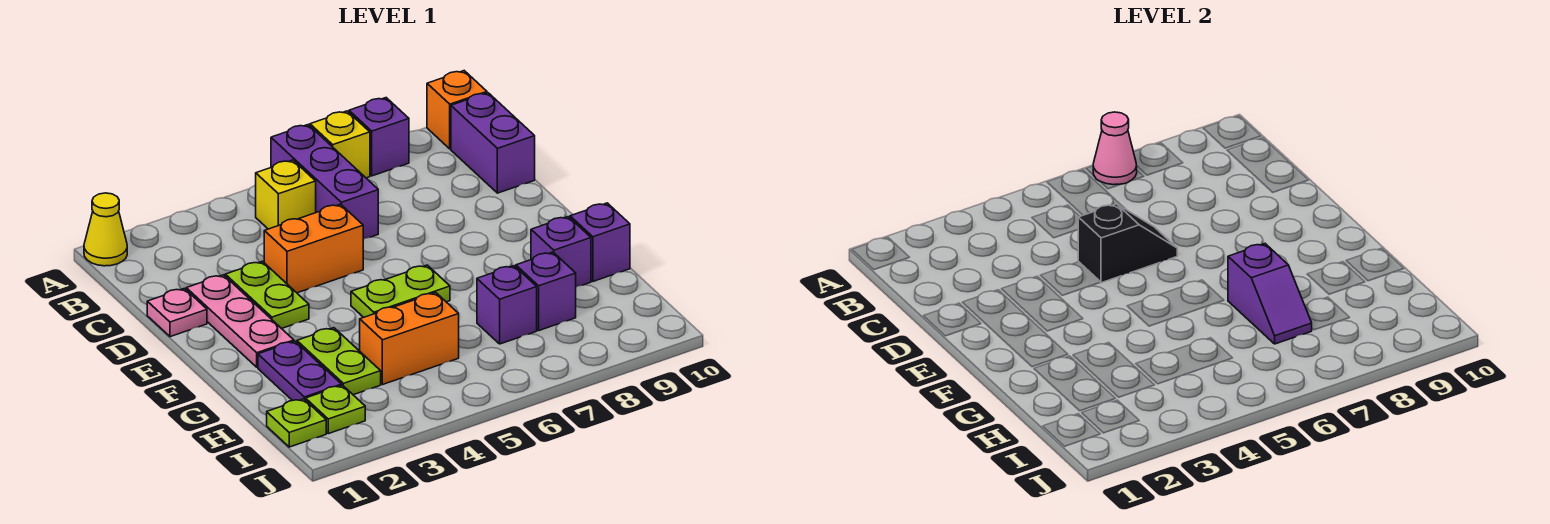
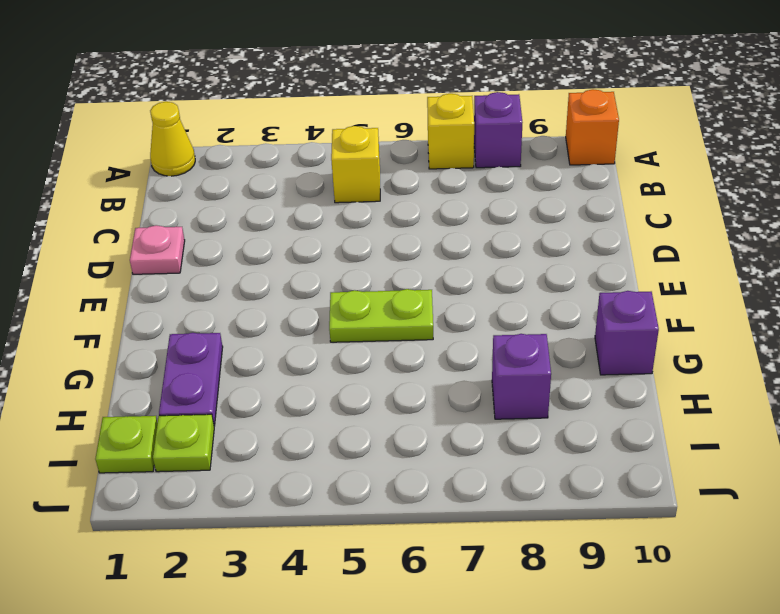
none -> purple brick A6:C6 level 1
none -> purple brick B10:C10 level 1
none -> pink plate D2:F2 level 1

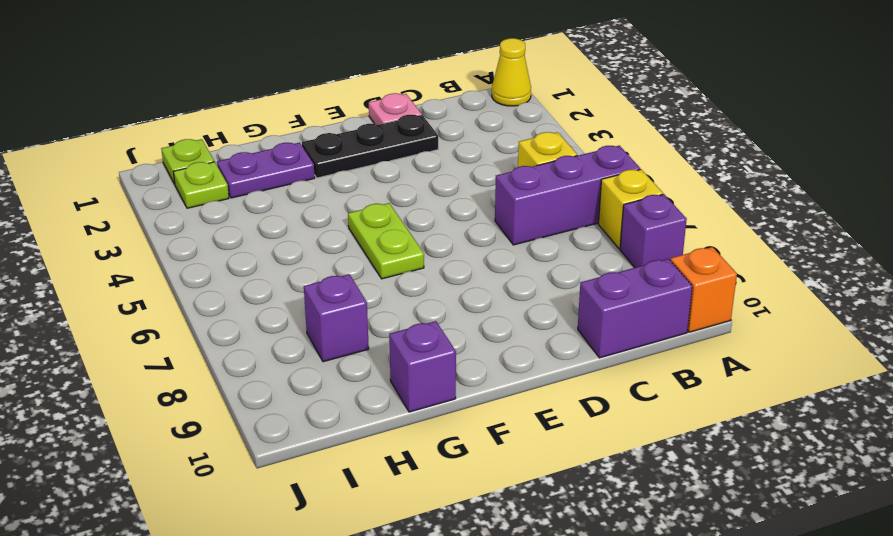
black plate D2:F2 level 1 -> pink plate D2:F2 level 1
none -> lime plate D3:E3 level 1
none -> orange brick D4:D5 level 1
none -> lime plate G3:H3 level 1

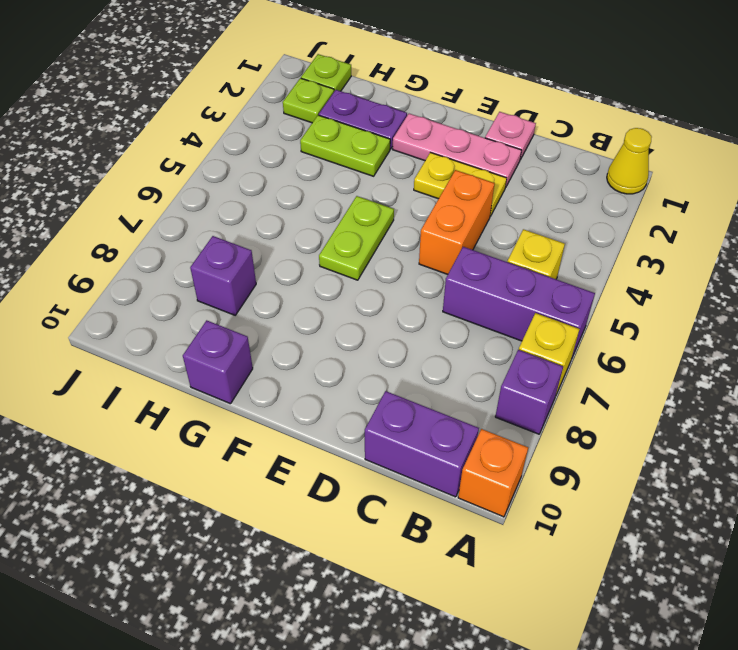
yellow plate D3:E3 level 1 -> lime plate D3:E3 level 1
none -> purple brick G9 level 1
none -> orange brick H4:H5 level 1
none -> purple brick H7 level 1

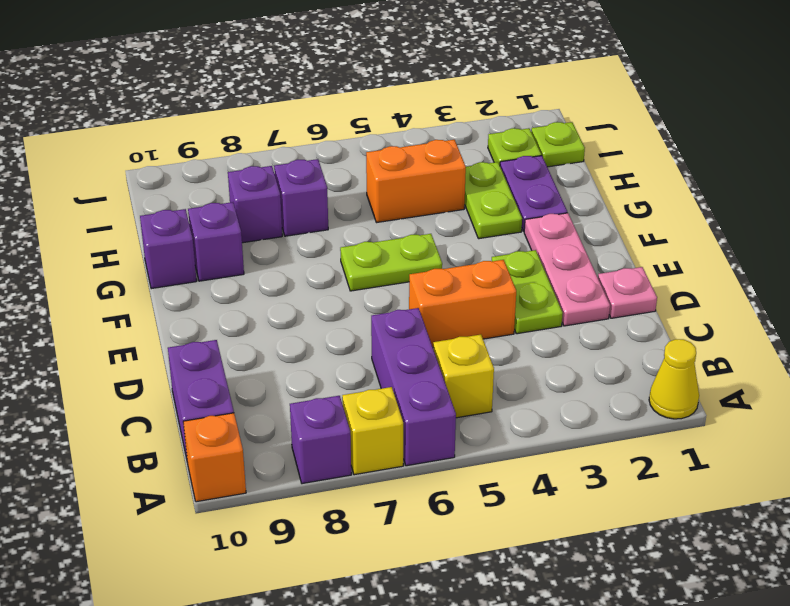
none -> pink cone A7 level 2
none -> black slope D5:D6 level 2 top 5
none -> purple slope G7:H7 level 2 top G

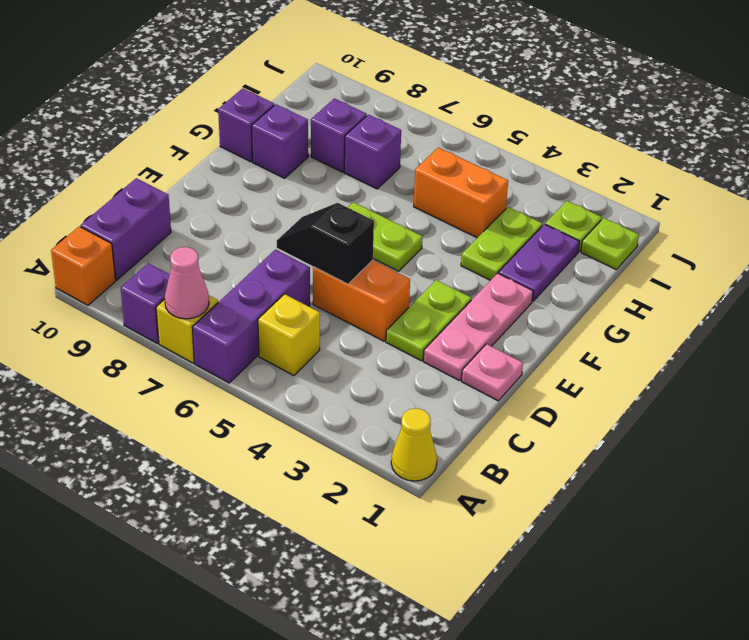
none -> purple slope G7:H7 level 2 top G

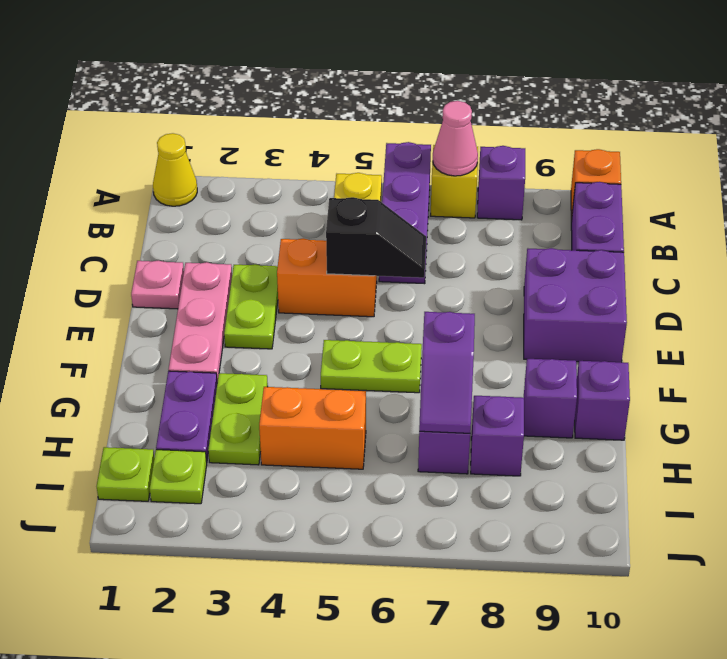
purple brick D9:E10 level 1 -> none

